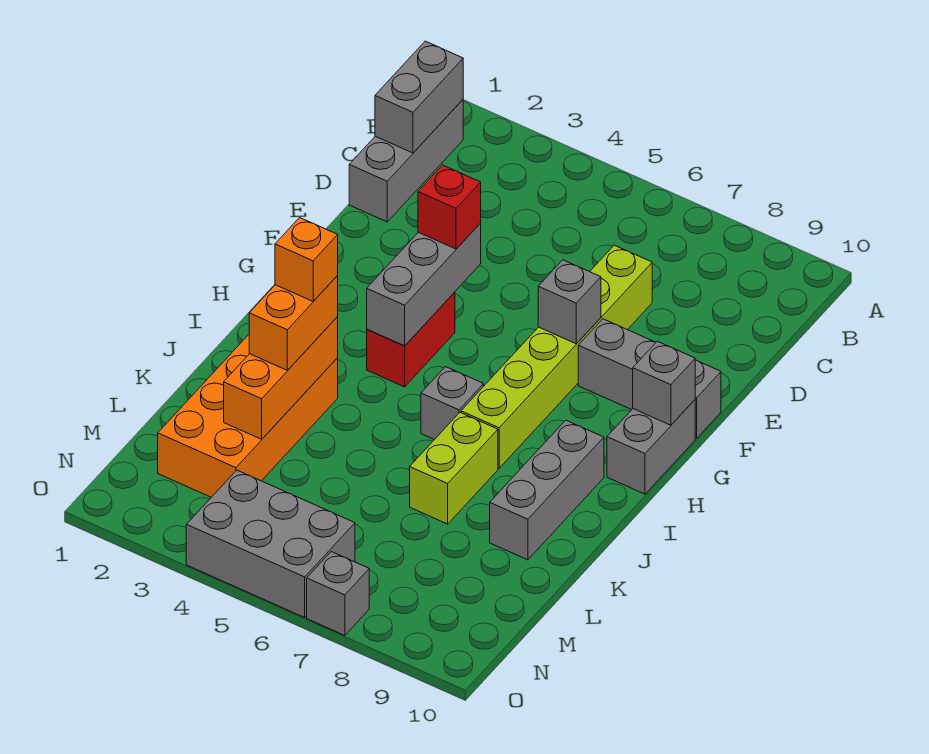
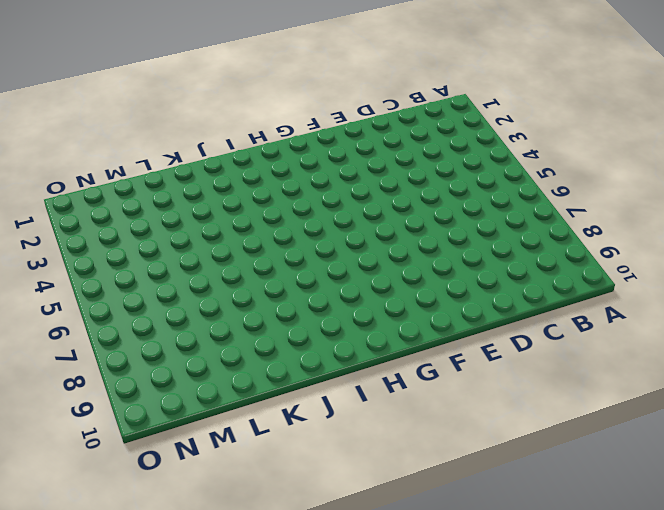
none -> grey brick B1:D1 level 1
none -> lime brick D7:I7 level 1
none -> grey brick F8:F10 level 1

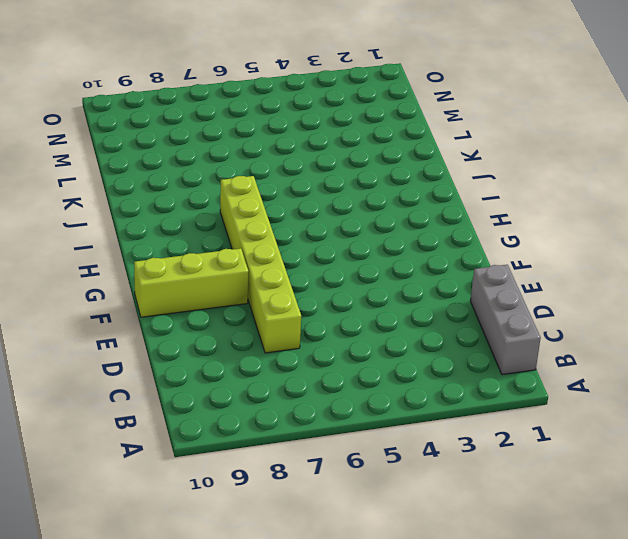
lime brick F8:F10 level 1 -> grey brick F8:F10 level 1
none -> red brick G4:H4 level 1
none -> grey brick G10:H10 level 1
none -> grey brick I6 level 1

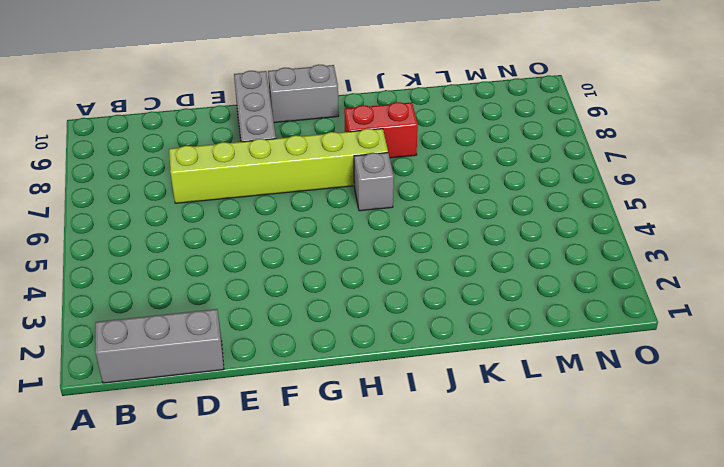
red brick I8:J8 level 1 -> red brick G4:H4 level 1
none -> grey brick I9:K9 level 1
none -> orange brick J2:M3 level 1
none -> lime brick J7:K7 level 1

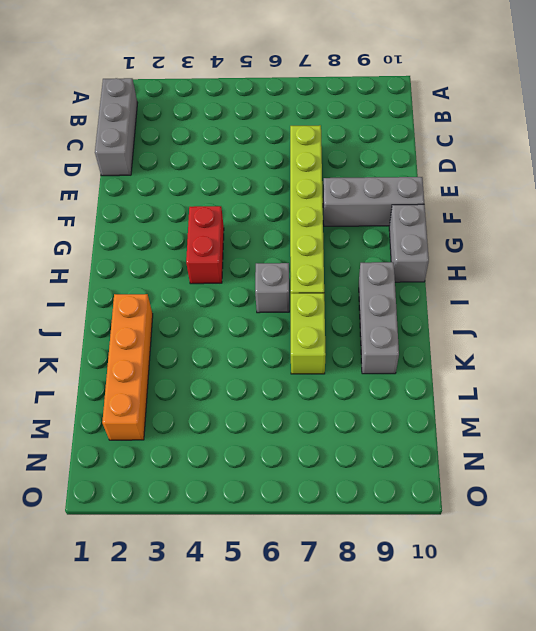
orange brick J2:M2 level 1 -> orange brick J2:M3 level 1
none -> grey brick N4:O6 level 1
none -> grey brick O7 level 1
none -> grey brick B1:C1 level 2

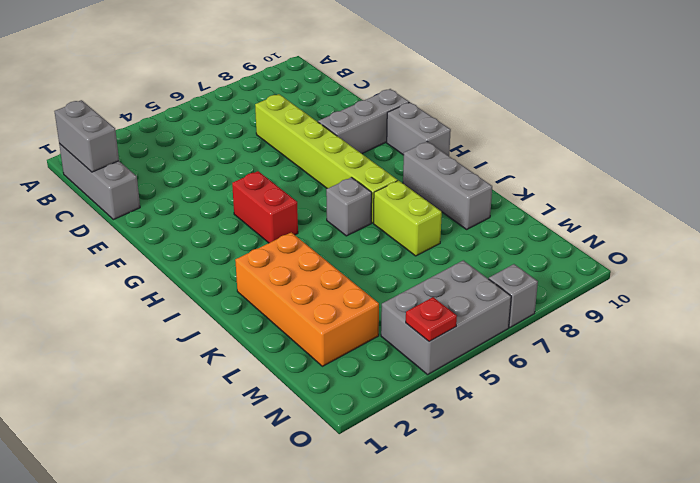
red plate O4 level 2 -> none
none -> grey brick F4:H4 level 2
none -> grey brick F7 level 2
none -> grey brick G10 level 2

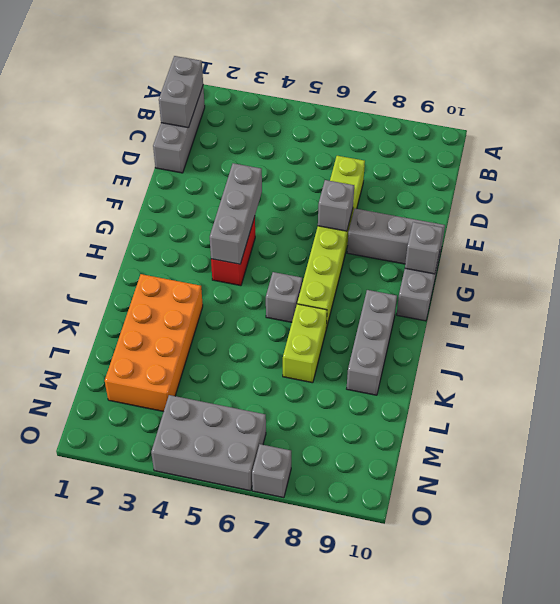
none -> orange brick J3:L3 level 2
none -> red brick F4 level 3
none -> orange brick J3:K3 level 3

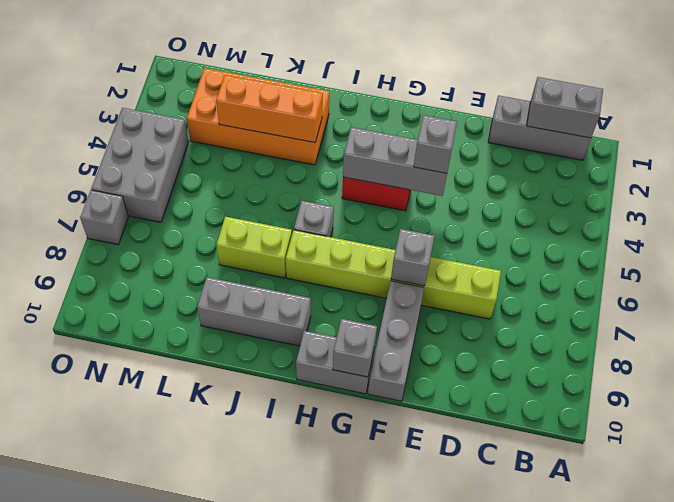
grey brick F4 level 3 -> red brick F4 level 3
none -> orange brick J3:K3 level 3
none -> orange brick J3 level 4

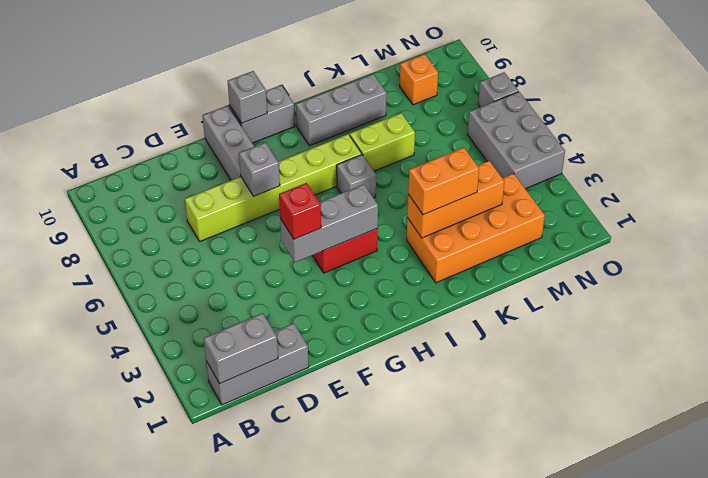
orange brick M9 level 1 -> orange brick J3 level 4

